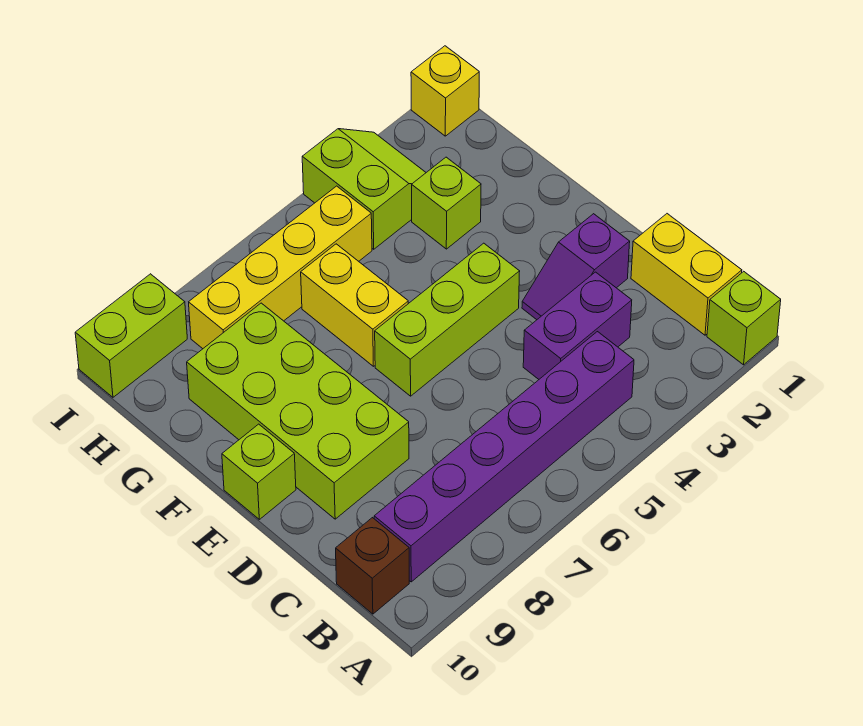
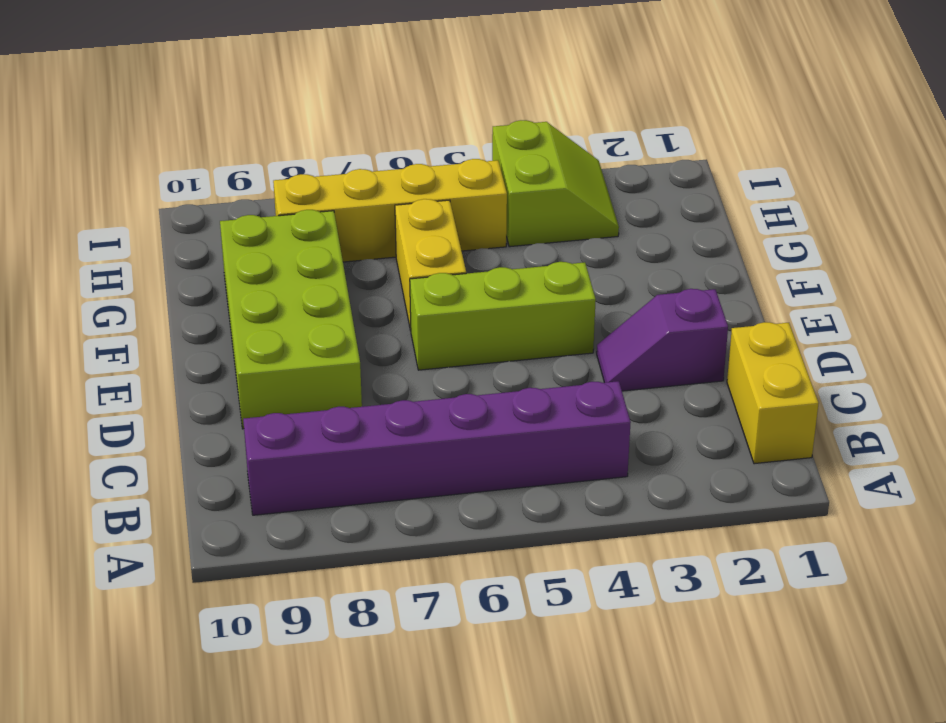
none -> lime brick A1 level 1
none -> brown brick B10 level 1
none -> purple brick C3:C4 level 1

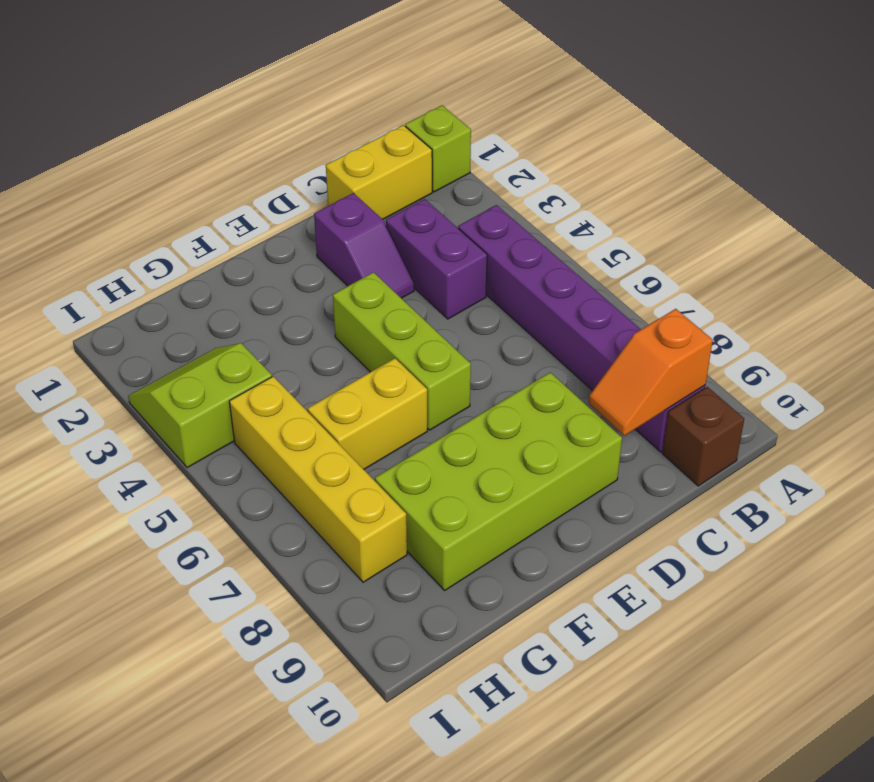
orange slope B9:C9 level 2 top B -> none
none -> lime brick E10 level 1
none -> lime brick G3 level 1
none -> yellow brick I1 level 1

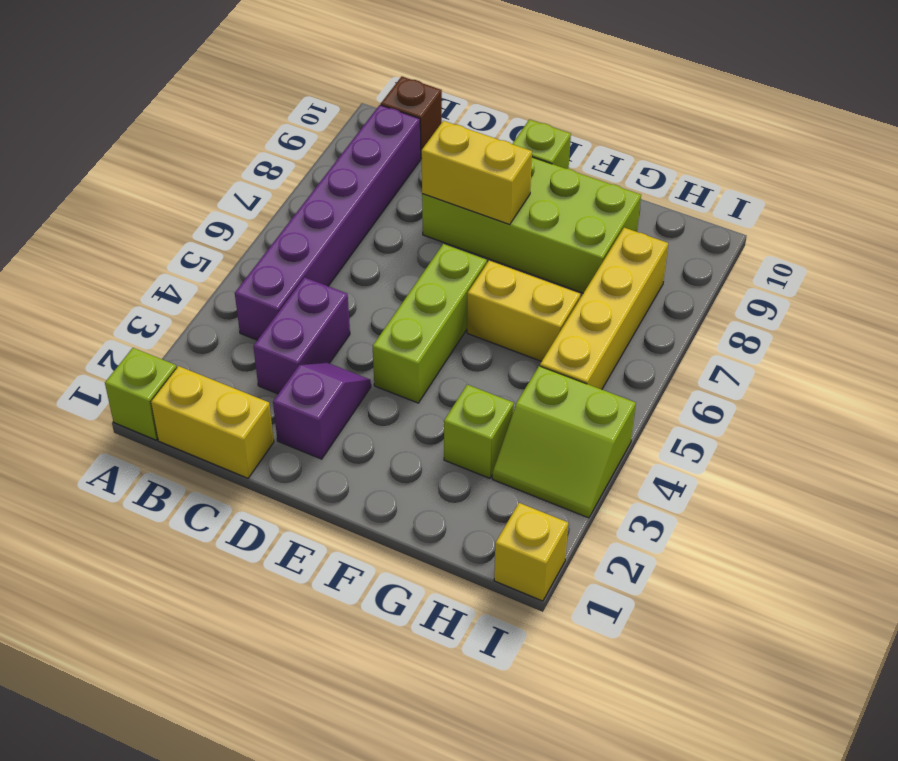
yellow brick D8:E8 level 2 -> none
none -> lime brick I9:I10 level 1

